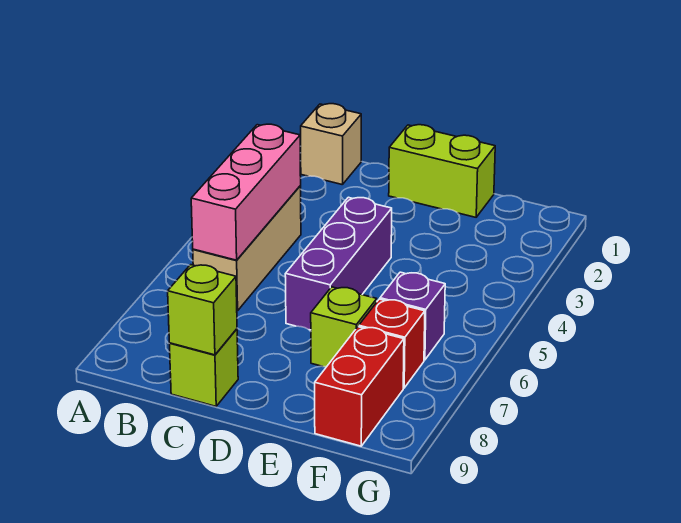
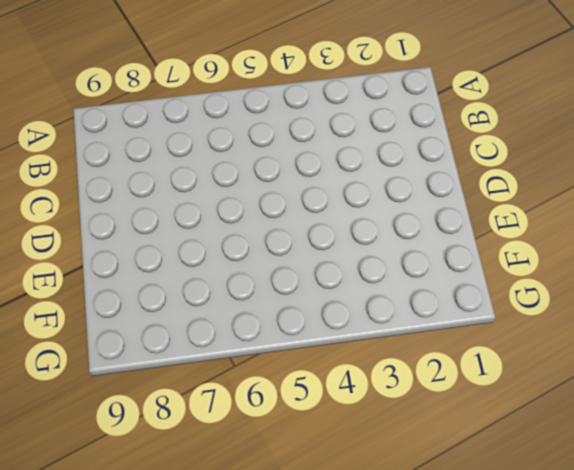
none -> tan brick B1 level 1
none -> tan brick B4:B6 level 1

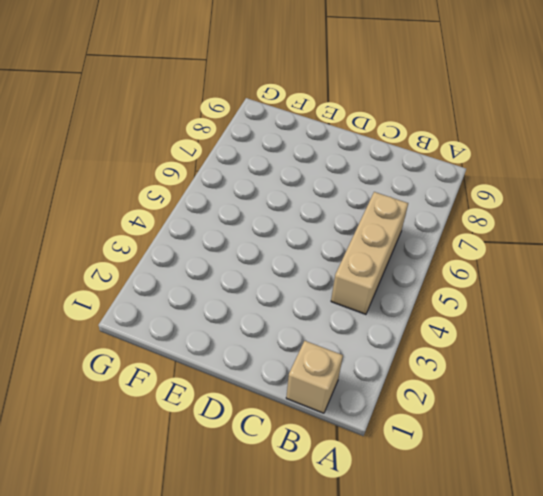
none -> lime brick C9 level 1
none -> lime brick D1:E1 level 1

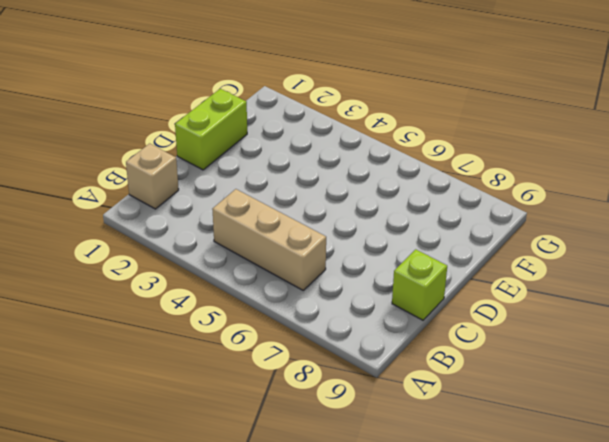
none -> purple brick D4:D6 level 1
none -> lime brick E7 level 1

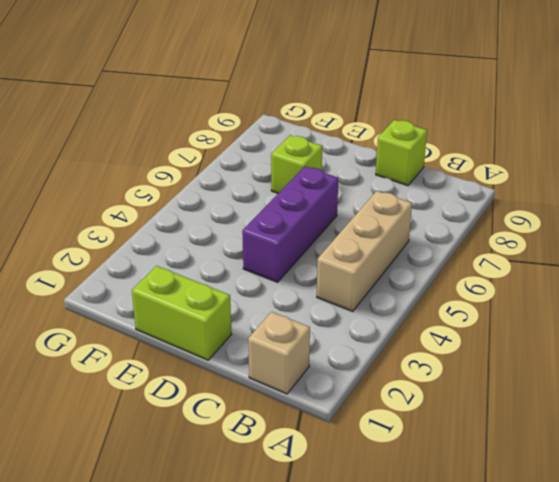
none -> purple brick F6 level 1
none -> red brick F7 level 1

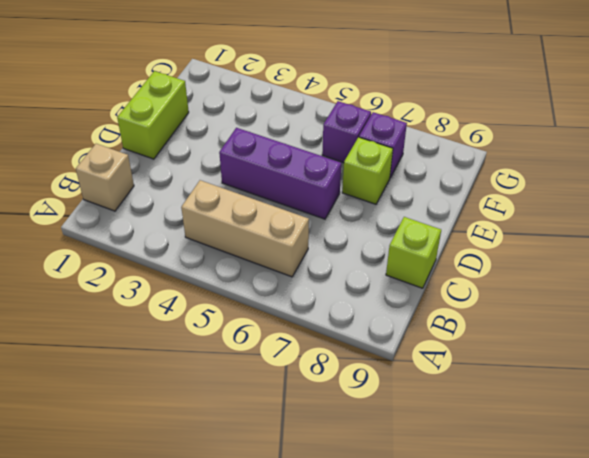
purple brick F7 level 1 -> red brick F7 level 1
none -> red brick F8:F9 level 1
none -> pink brick B4:B6 level 2

